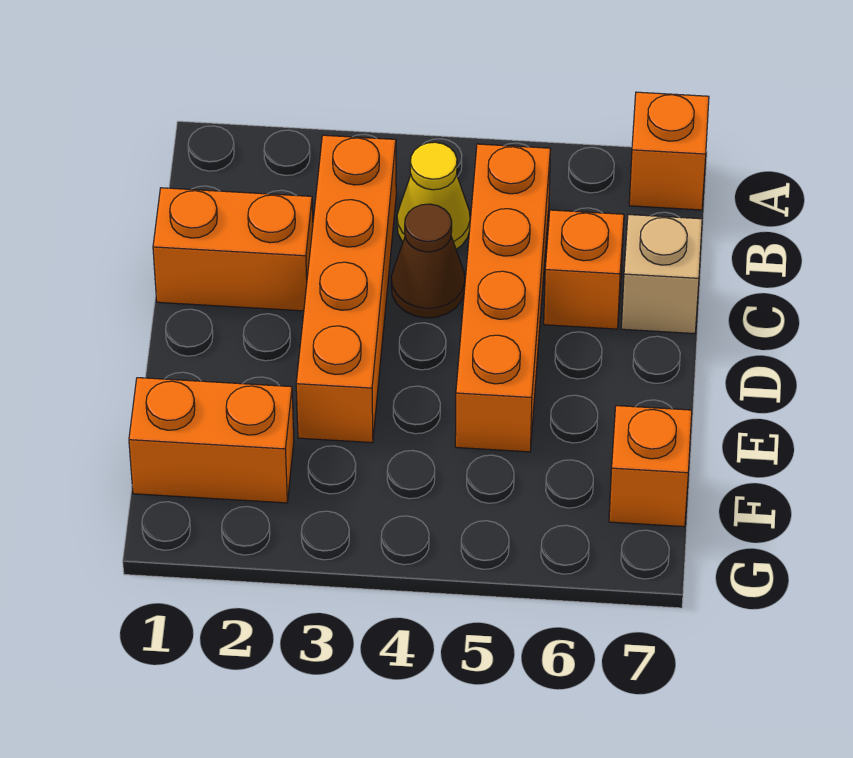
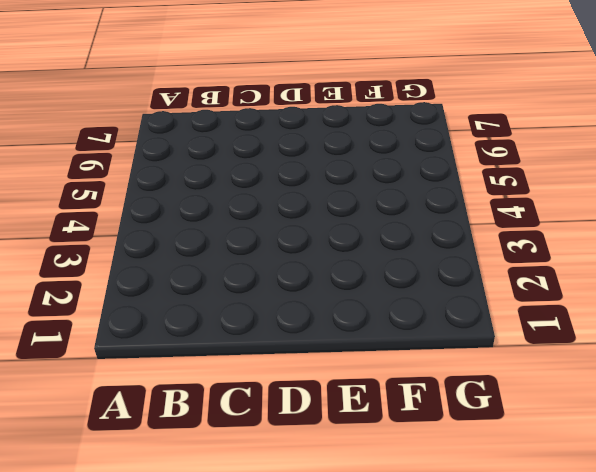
none -> orange brick A7 level 1
none -> orange brick B3:E3 level 1

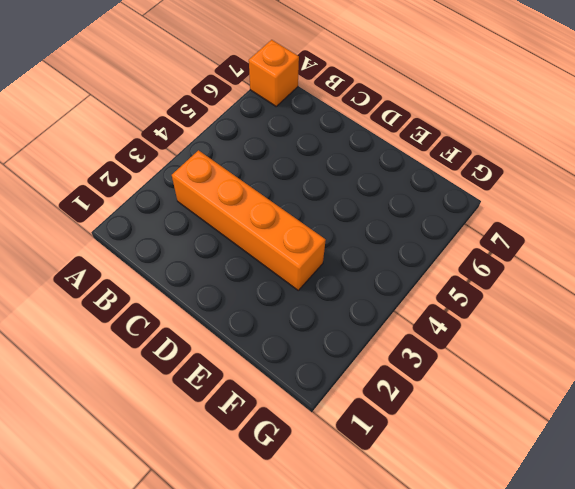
none -> yellow cone B4 level 1
none -> orange brick B5:E5 level 1

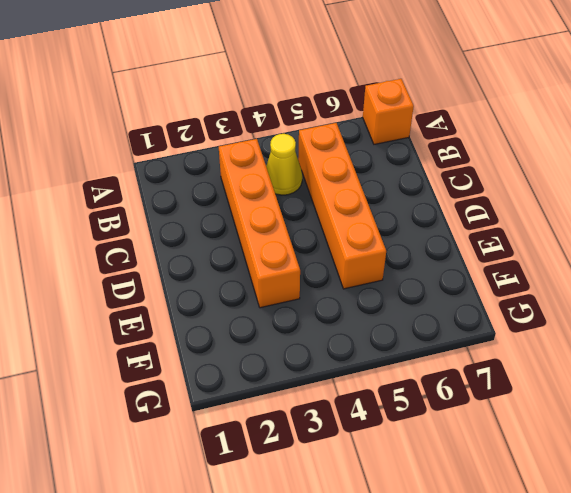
none -> orange brick C1:C2 level 1
none -> brown cone C4 level 1

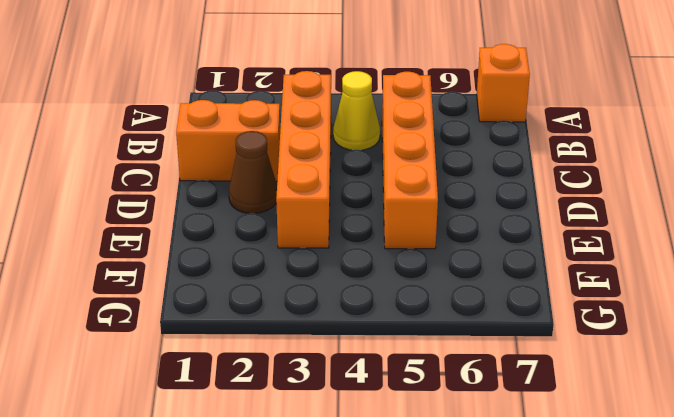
brown cone D2 level 1 -> brown cone C4 level 1
none -> orange brick C6 level 1
none -> tan brick C7 level 1

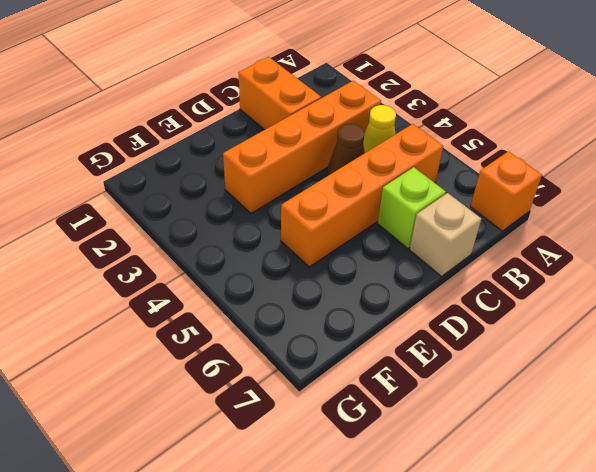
lime brick C6 level 1 -> orange brick C6 level 1
none -> orange brick F1:F2 level 1
none -> orange brick F7 level 1

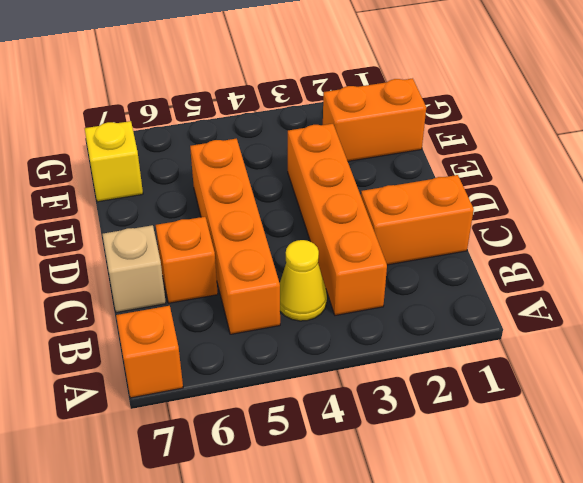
yellow brick F7 level 1 -> orange brick F7 level 1
none -> brown cone C4 level 1

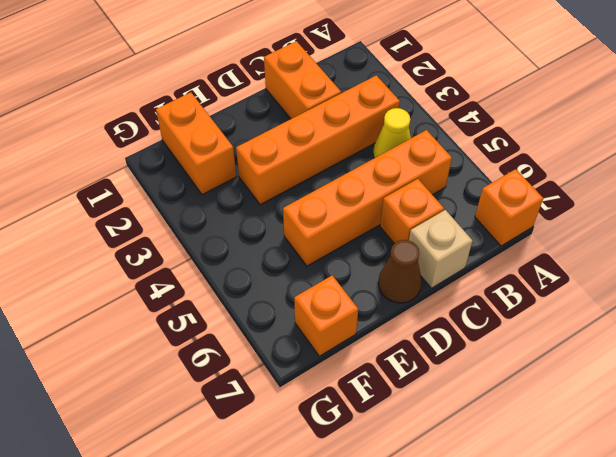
brown cone D7 level 1 -> brown cone C4 level 1

